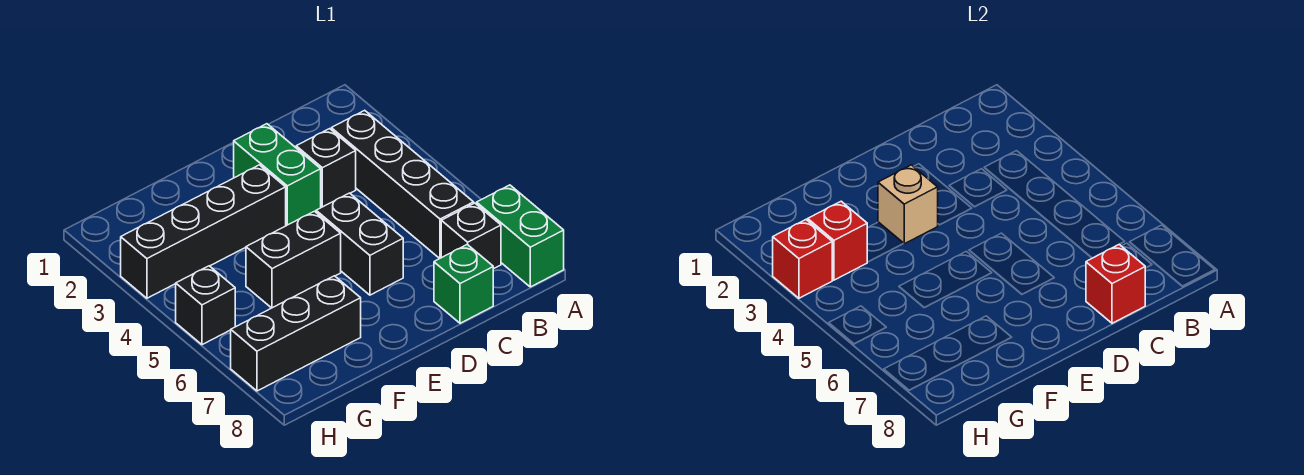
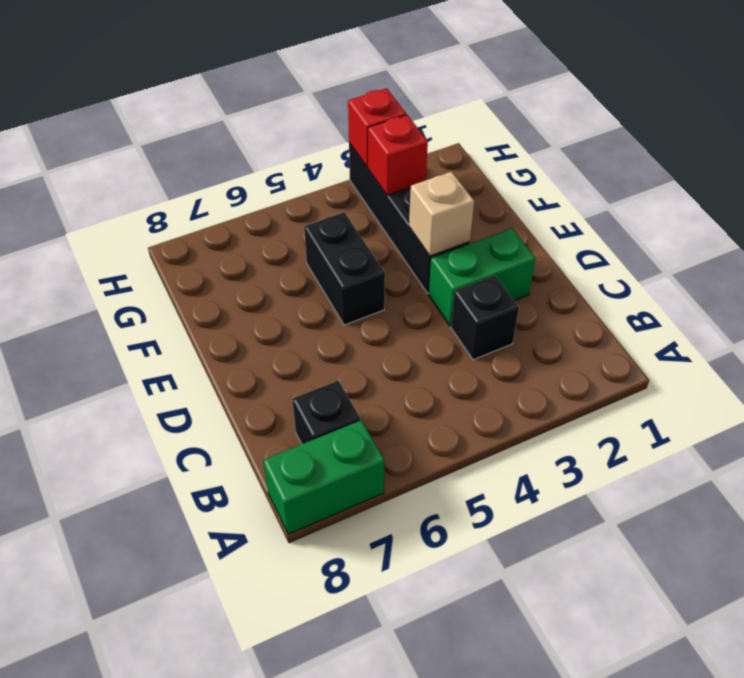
none -> black brick B3:B6 level 1
none -> green brick C8 level 1
none -> black brick D5:D6 level 1

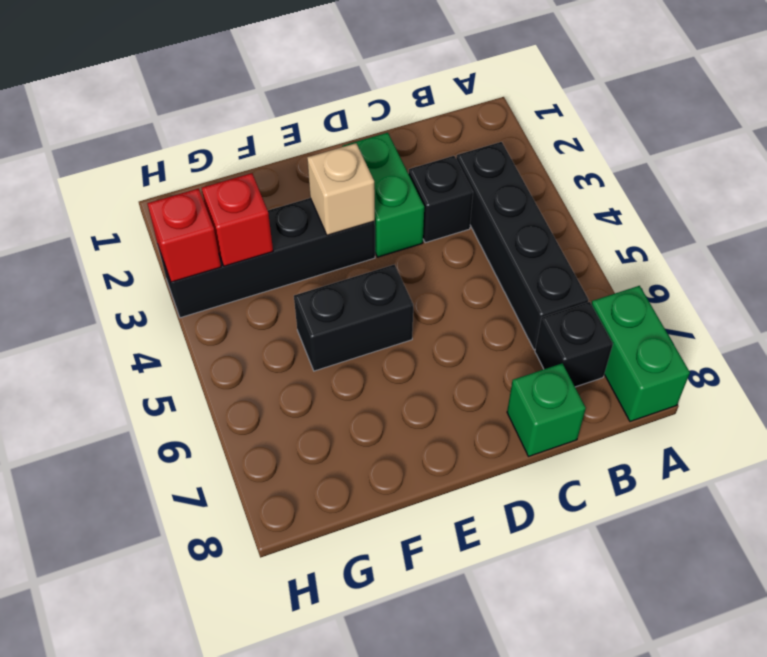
none -> black brick D5:D6 level 1
none -> black brick F7:H7 level 1
none -> black brick H5 level 1

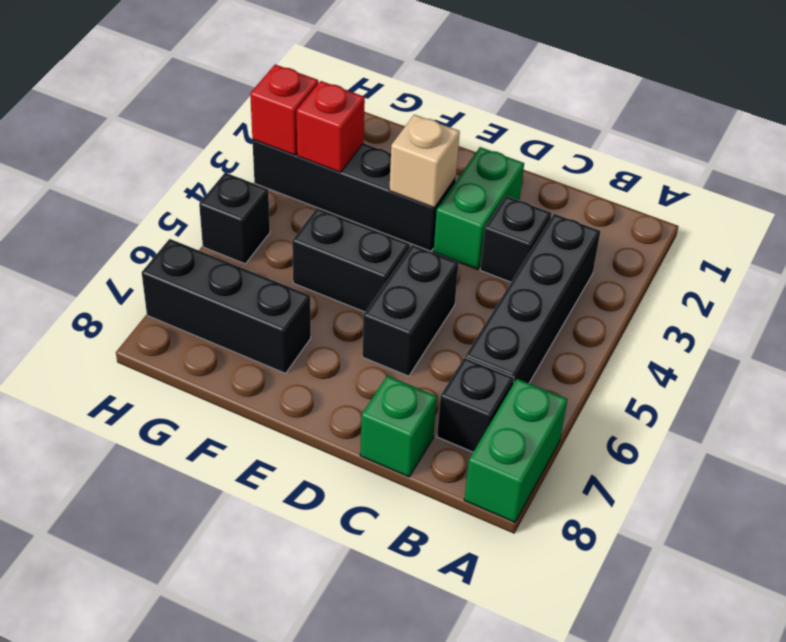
none -> red brick C8 level 2

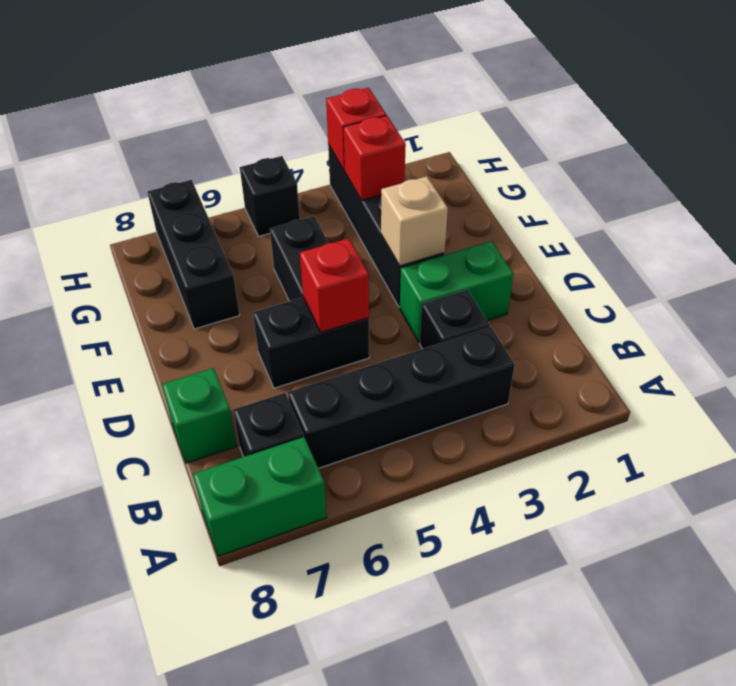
red brick D5 level 2 -> red brick C8 level 2

